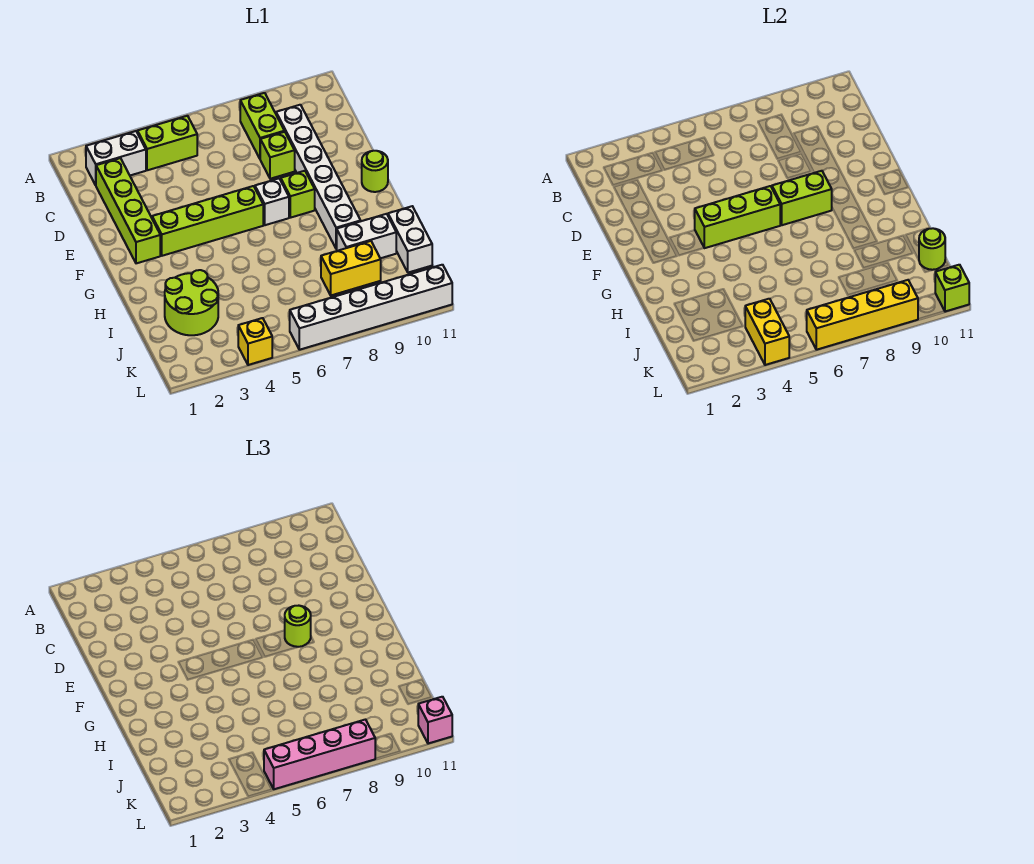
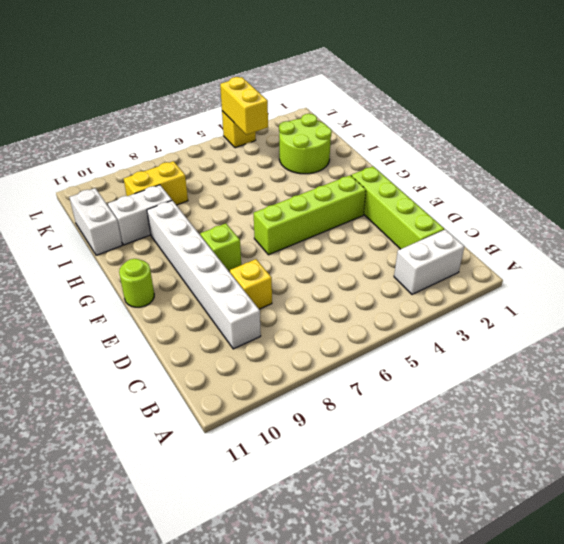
yellow brick D8 level 1 -> lime brick D8 level 1
none -> lime brick B4:B5 level 1
none -> lime brick B8:C8 level 1
none -> white brick F7 level 1

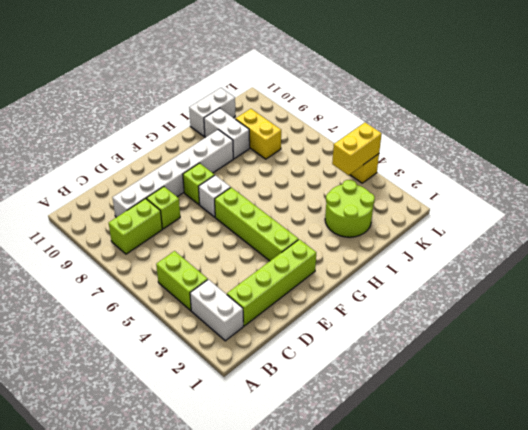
none -> lime round brick F11 level 1
none -> white brick L6:L11 level 1
none -> lime brick F4:F6 level 2

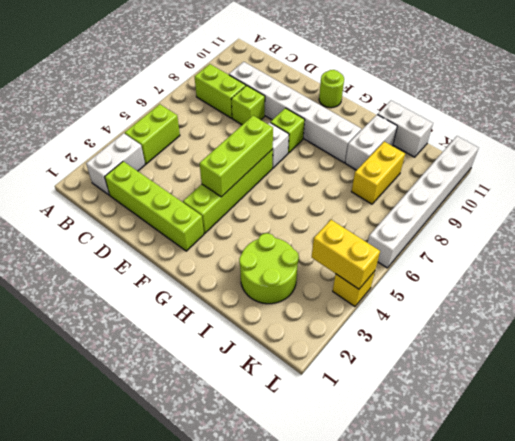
none -> lime brick F7:F8 level 2
none -> lime round brick J11 level 2
none -> yellow brick L6:L9 level 2

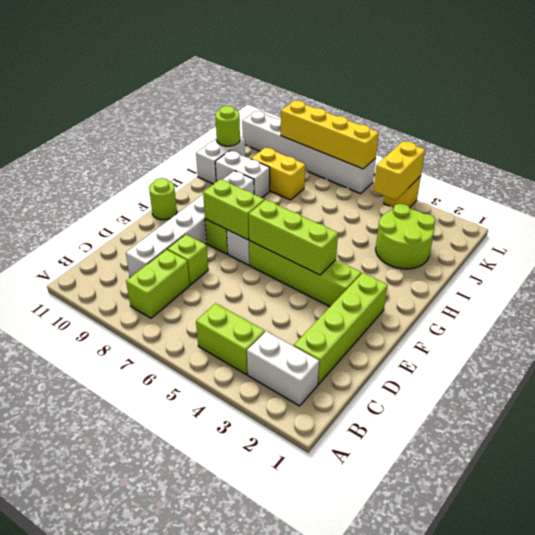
none -> lime brick L11 level 2
none -> lime round brick F8 level 3
none -> pink brick L5:L8 level 3

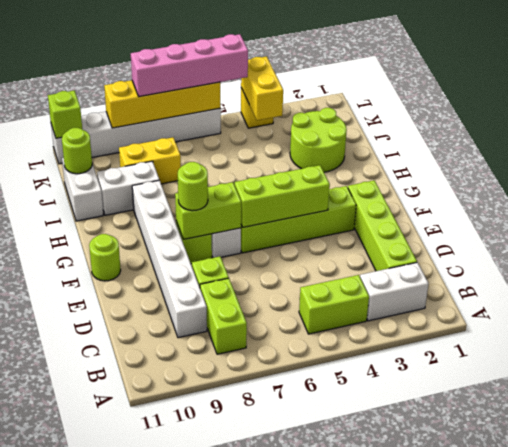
none -> pink brick L11 level 3

